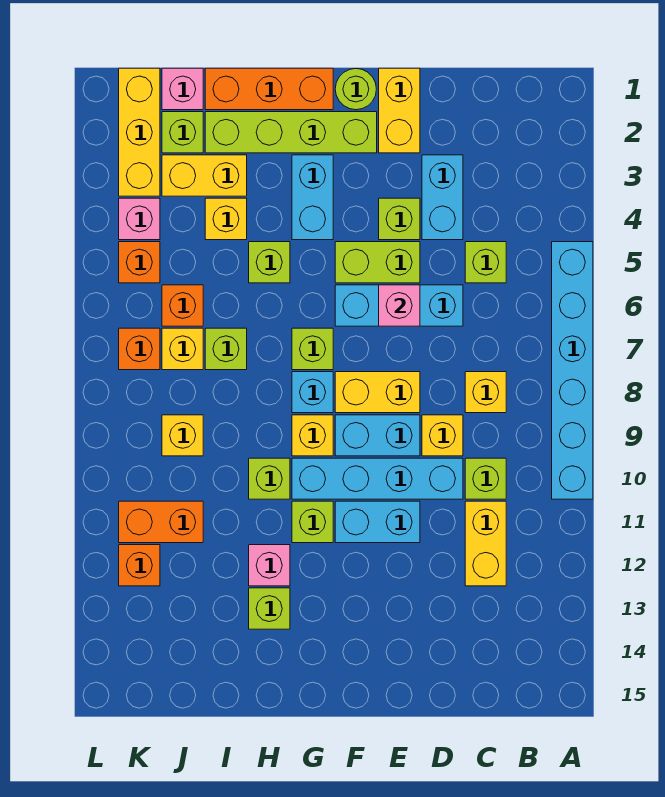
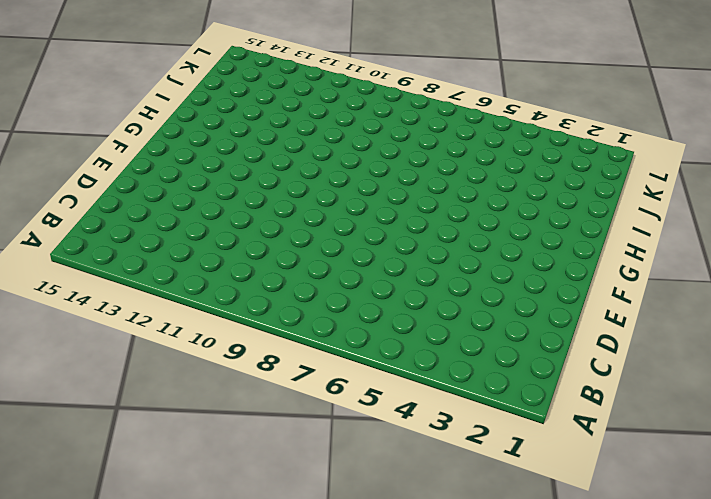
none -> cyan brick A5:A10 level 1
none -> lime brick C5 level 1
none -> yellow brick C8 level 1
none -> lime brick C10 level 1

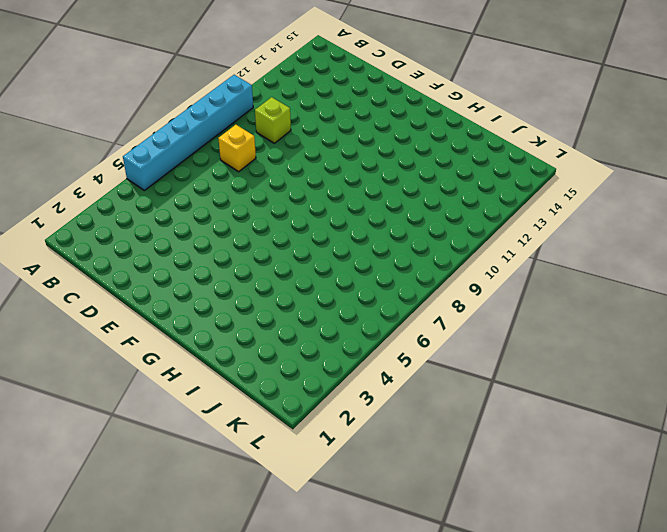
none -> lime brick C5 level 1
none -> yellow brick C11:C12 level 1
none -> cyan brick D3:D4 level 1
none -> cyan brick D6:F6 level 1

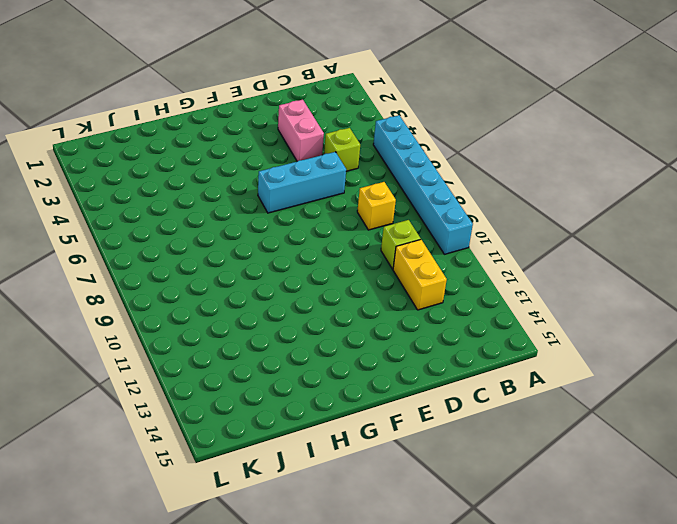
pink brick D3:D4 level 1 -> cyan brick D3:D4 level 1
none -> yellow brick D9 level 1
none -> cyan brick D10:G10 level 1
none -> yellow brick E1:E2 level 1
none -> lime brick E4 level 1

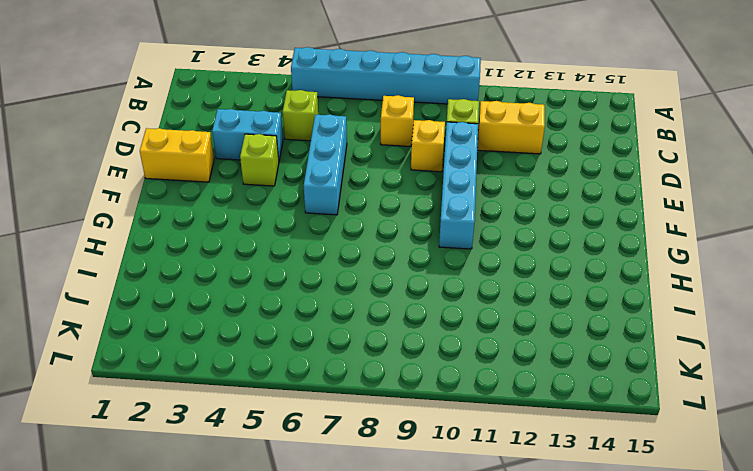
none -> lime brick E5:F5 level 1
none -> yellow brick E8:F8 level 1
none -> cyan brick E9:F9 level 1
none -> cyan brick E11:F11 level 1

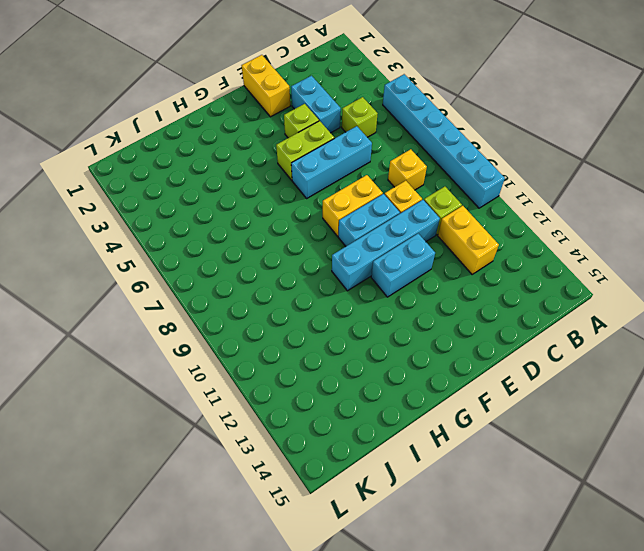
none -> lime round brick F1 level 1
none -> lime brick F2:I2 level 1
none -> orange brick G1:I1 level 1
none -> cyan brick G3:G4 level 1

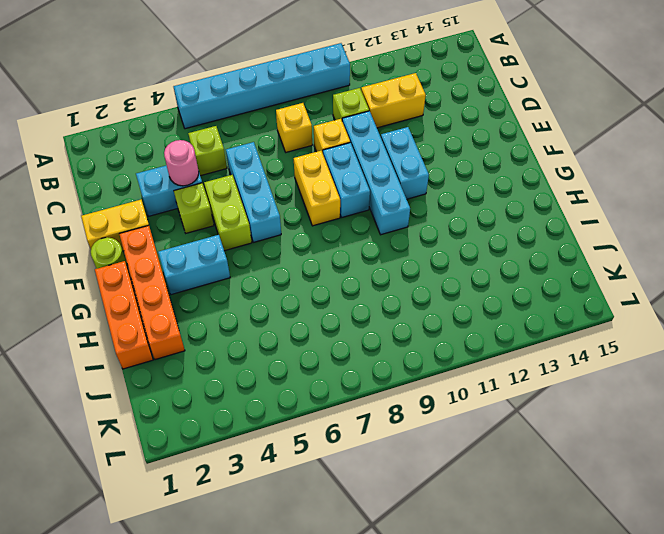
pink round brick D4 level 2 -> none
orange brick F2:I2 level 1 -> lime brick F2:I2 level 1
none -> lime brick G7 level 1
none -> cyan brick G8 level 1
none -> yellow brick G9 level 1
none -> lime brick G11 level 1

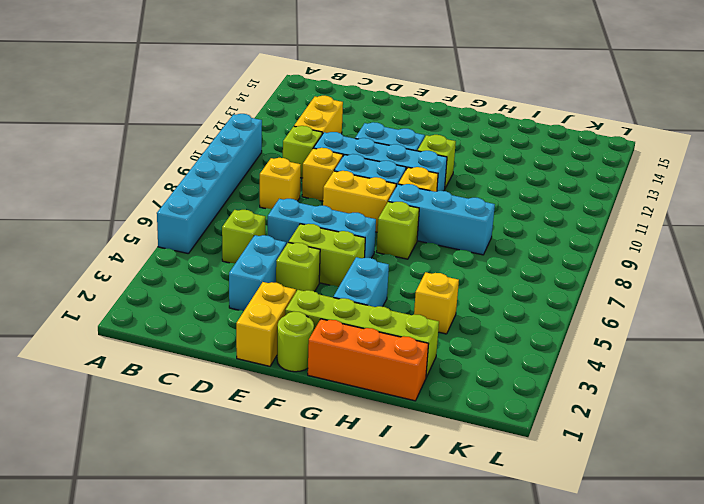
cyan brick G8:I8 level 1 -> cyan brick G8 level 1
none -> lime brick H5 level 1
none -> lime brick H10 level 1
none -> pink brick H12 level 1
none -> lime brick H13 level 1

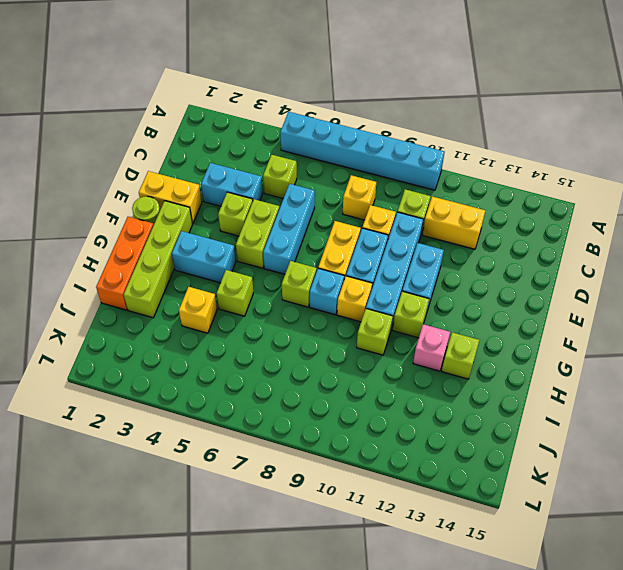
none -> yellow brick I3:J3 level 1
none -> lime brick I7 level 1
none -> pink brick J1 level 1
none -> lime brick J2 level 1

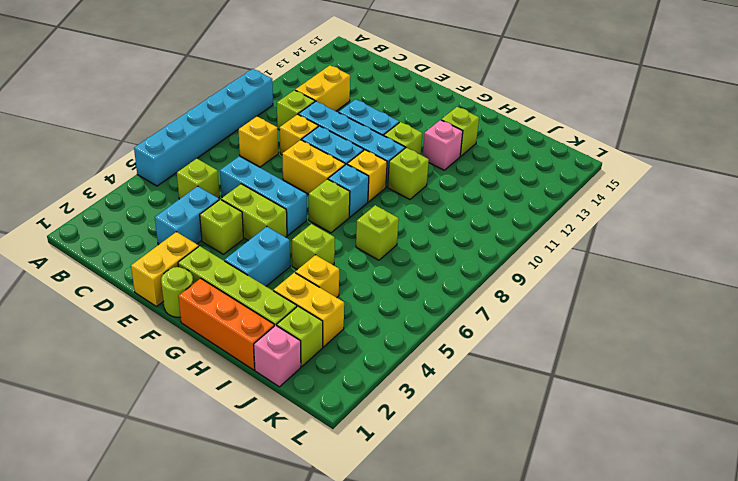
none -> orange brick J6 level 1
none -> yellow brick J7 level 1
none -> yellow brick J9 level 1
none -> orange brick J11:K11 level 1

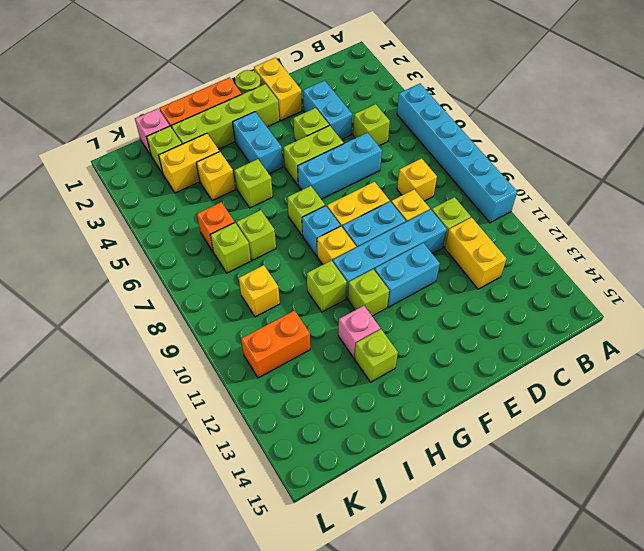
lime brick J7 level 1 -> yellow brick J7 level 1
none -> yellow brick K1:K3 level 1
none -> pink brick K4 level 1
none -> orange brick K5 level 1
none -> orange brick K7 level 1

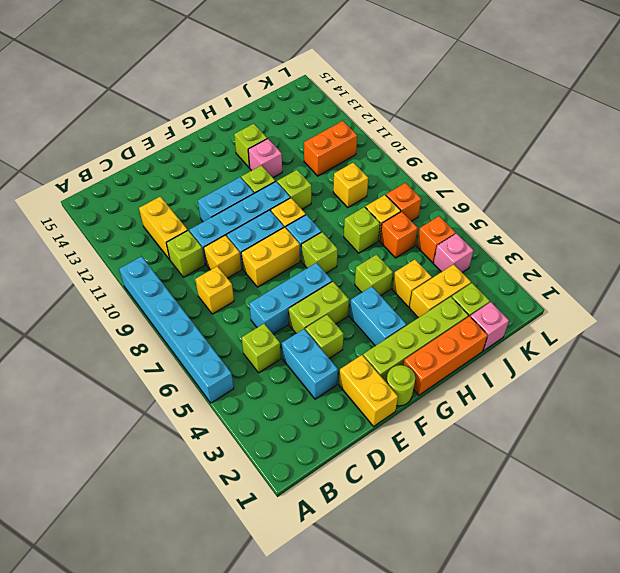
none -> yellow brick K1:K3 level 1
none -> orange brick K12 level 1
none -> pink brick E6 level 2

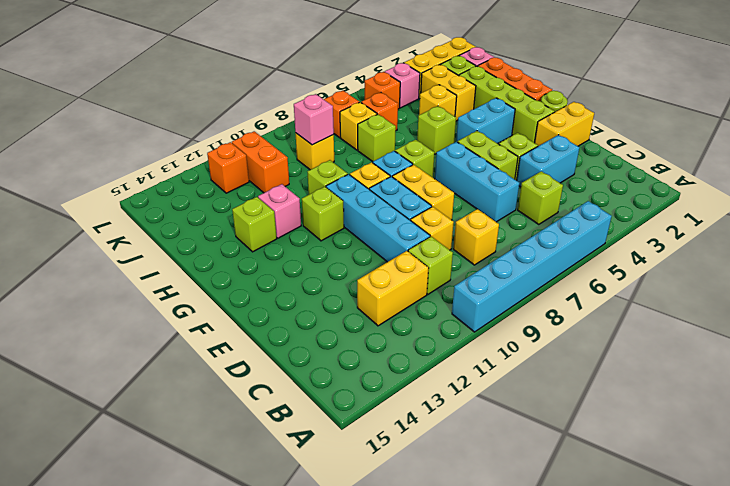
pink brick J9 level 2 -> pink brick E6 level 2
none -> cyan brick E11:F11 level 1

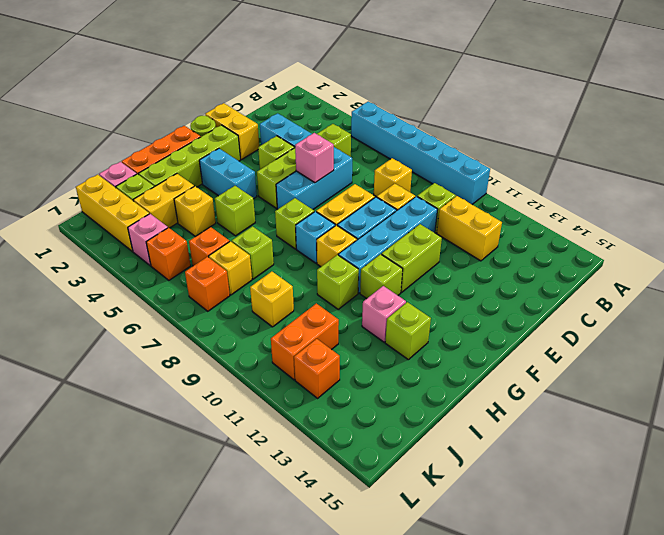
lime brick E11:F11 level 1 -> cyan brick E11:F11 level 1

